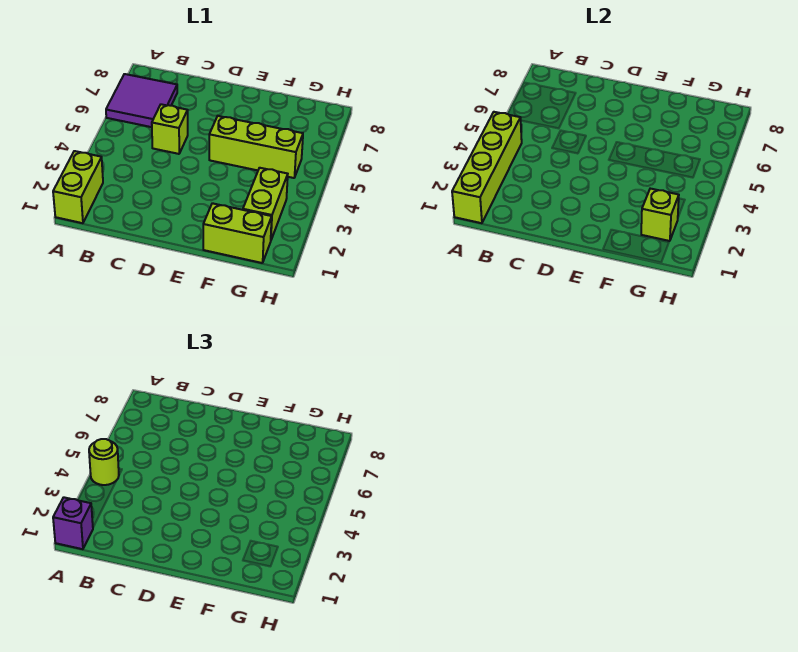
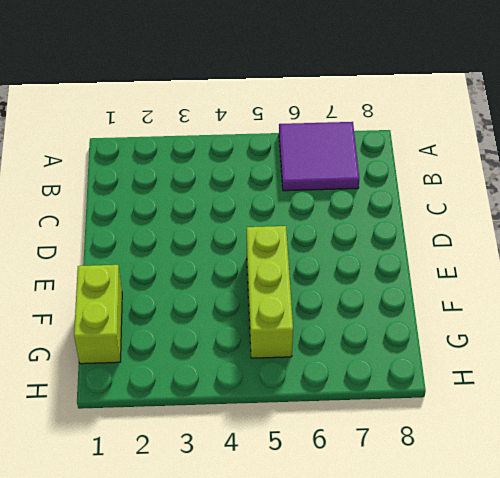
none -> lime brick A1:A2 level 1
none -> lime brick C5 level 1

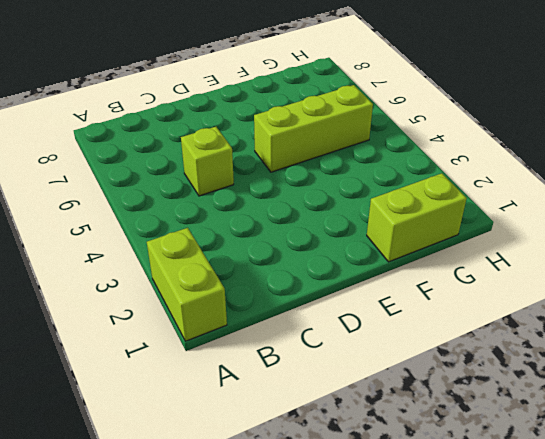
none -> purple tile A6:B7 level 1
none -> lime brick G2:G3 level 1

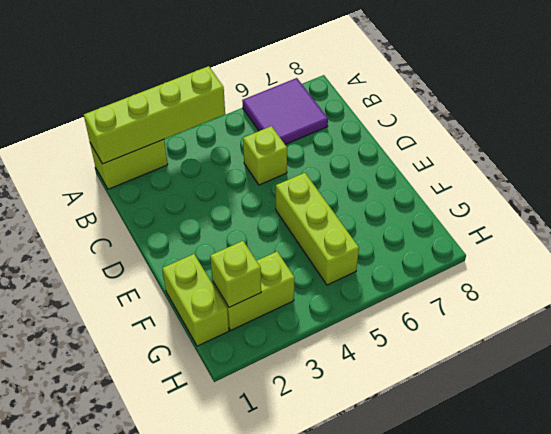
none -> purple brick A1 level 3
none -> lime round brick A4 level 3

